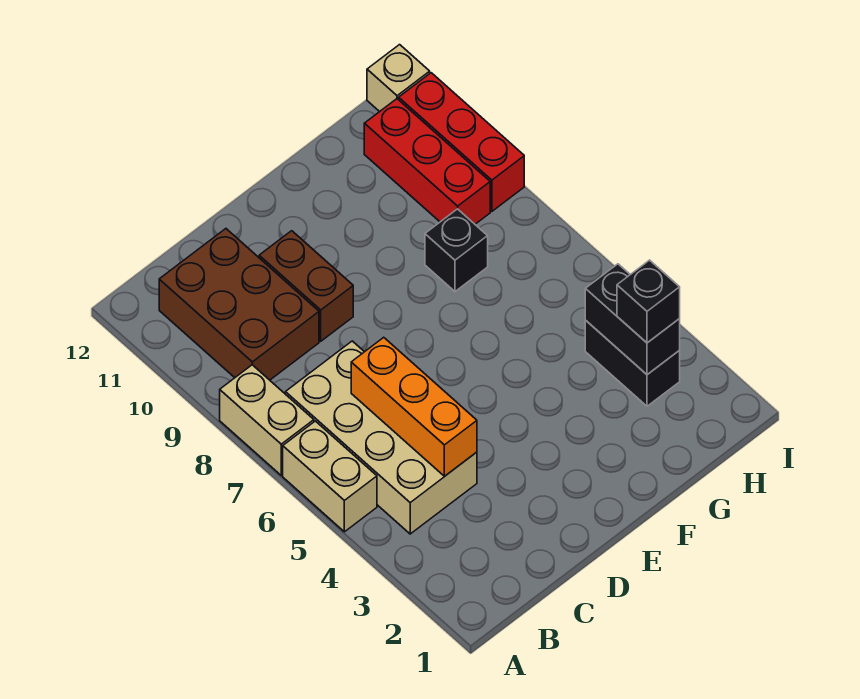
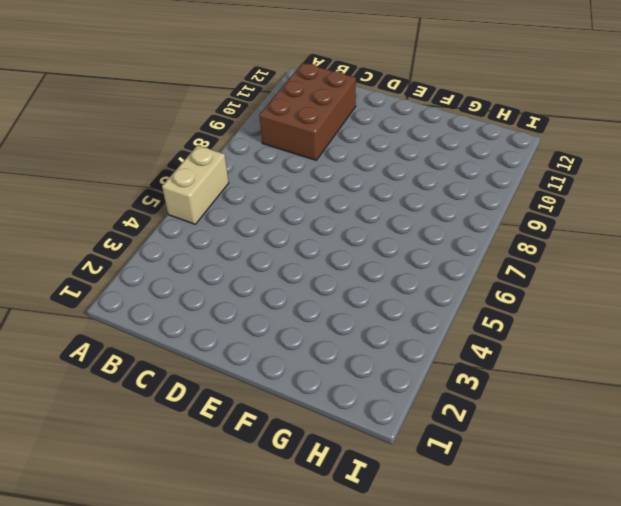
none -> tan brick A7:A8 level 1
none -> tan brick B4:C7 level 1
none -> brown brick D9:D10 level 1

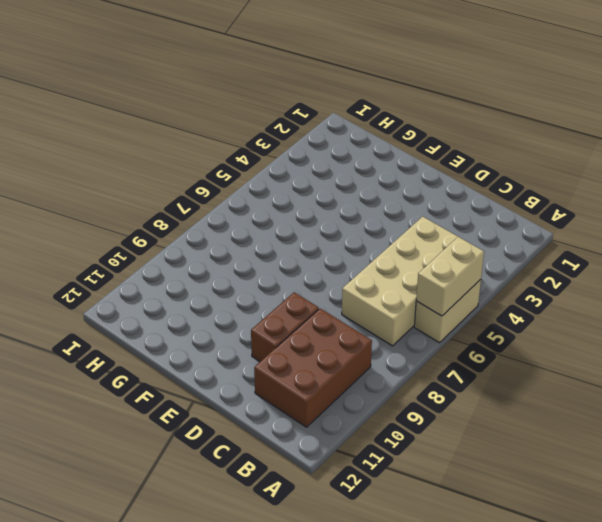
tan brick A5:A6 level 2 -> tan brick A7:A8 level 1
none -> black brick G8 level 1
none -> black brick H3:H4 level 1
none -> red brick H9:H11 level 1

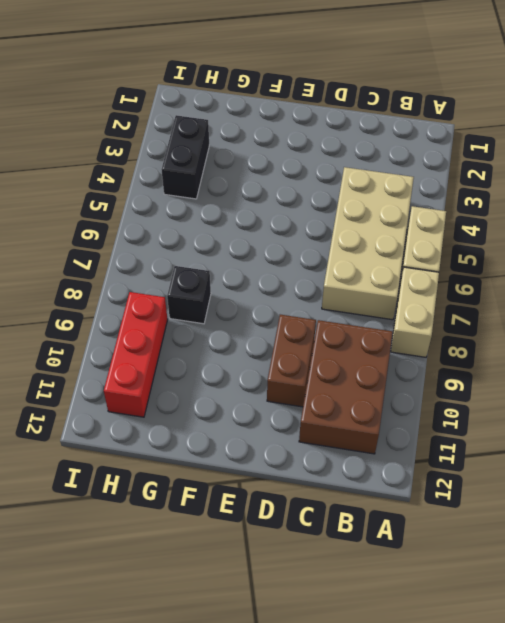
none -> red brick I9:I11 level 1
none -> tan brick I12 level 1
none -> orange brick C4:C6 level 2

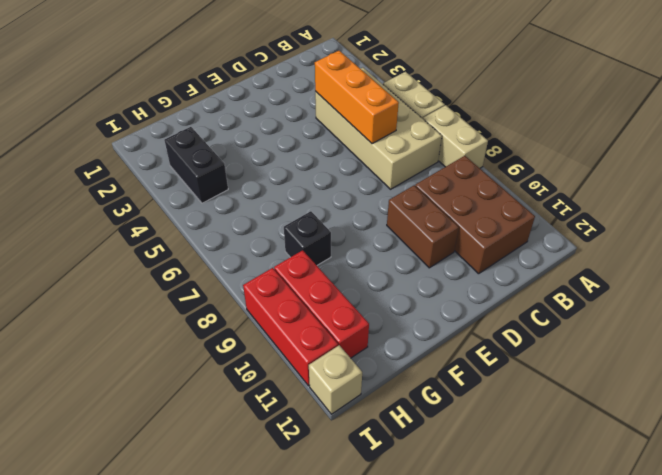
none -> black brick H3:H4 level 2
none -> black brick H3 level 3

